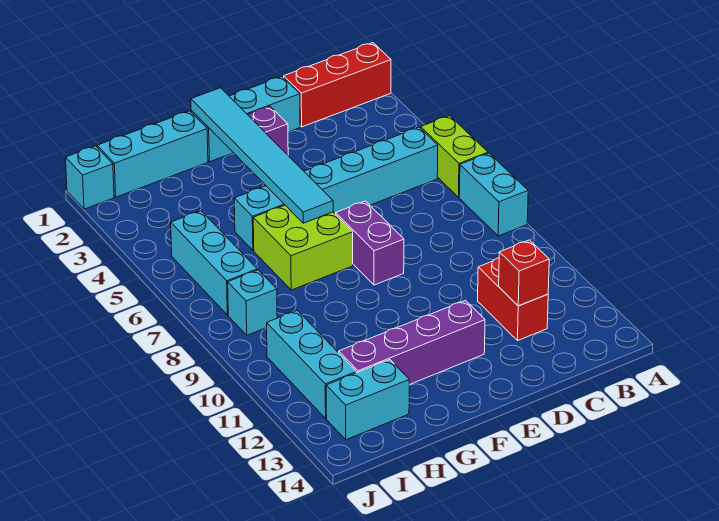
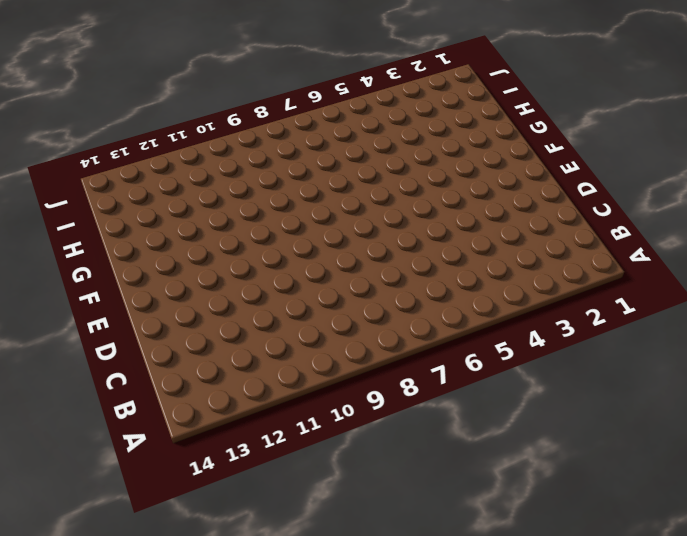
none -> red brick A1:C1 level 1
none -> lime brick A5:A6 level 1
none -> cyan brick A7:A8 level 1

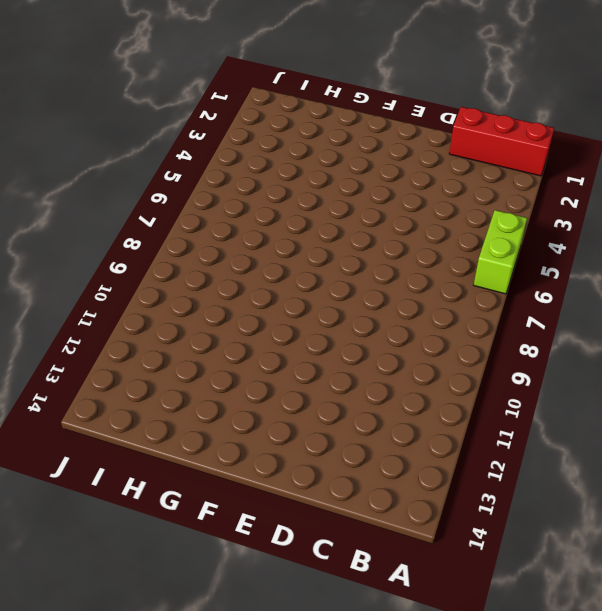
none -> cyan brick A7:A8 level 1
none -> cyan brick B5:G5 level 1
none -> red brick C11:C12 level 1

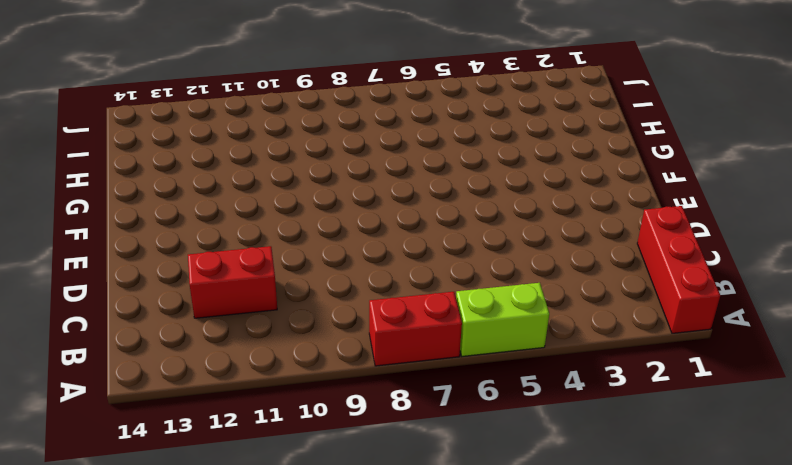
red brick A7:A8 level 1 -> cyan brick A7:A8 level 1
none -> cyan brick B5:G5 level 1
none -> cyan brick D1:F1 level 1
none -> purple brick E2 level 1

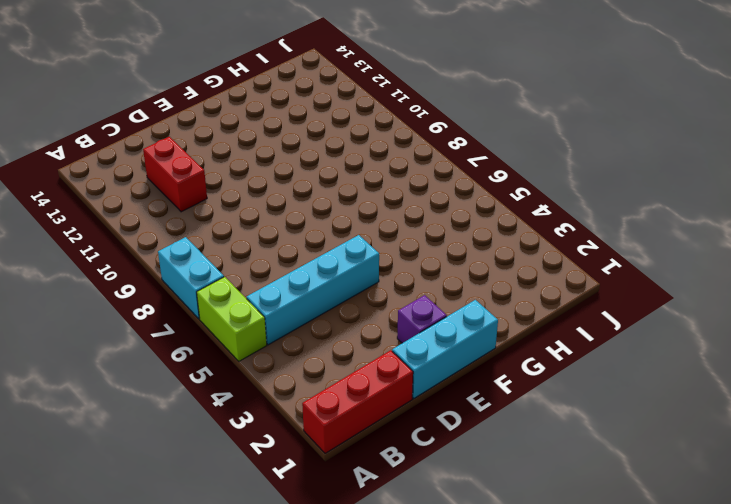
cyan brick B5:E5 level 1 -> cyan brick B5:G5 level 1
none -> purple brick E7:E8 level 1
none -> purple brick E12:H12 level 1
none -> lime brick F6:G7 level 1

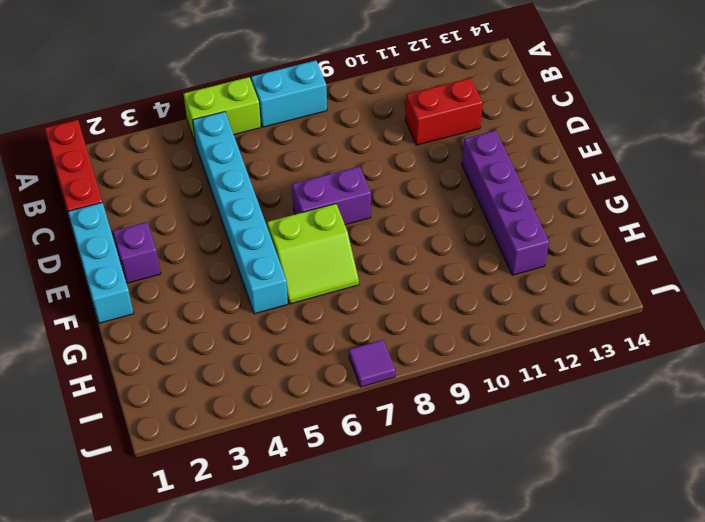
lime slope F6:G7 level 1 top F -> lime brick F6:G7 level 1
purple tile J7 level 1 -> none
none -> cyan brick G1:I1 level 1
none -> cyan brick H13:I13 level 1
none -> cyan brick I5:I7 level 1

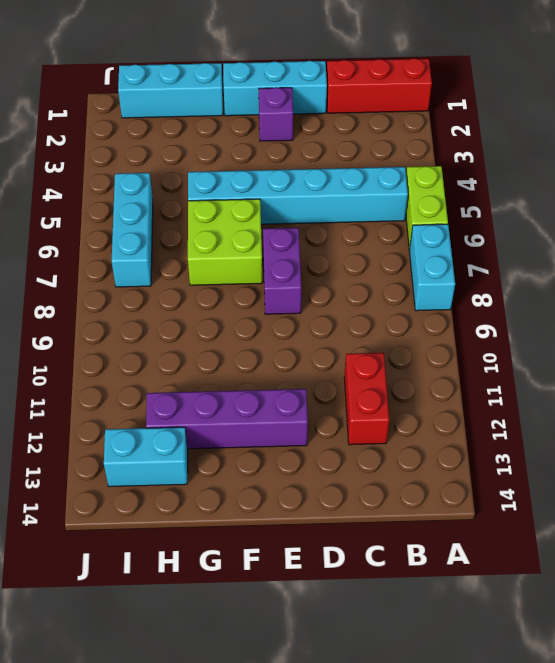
none -> cyan brick I8 level 1
none -> cyan brick I10:I12 level 1
none -> cyan brick J1 level 1

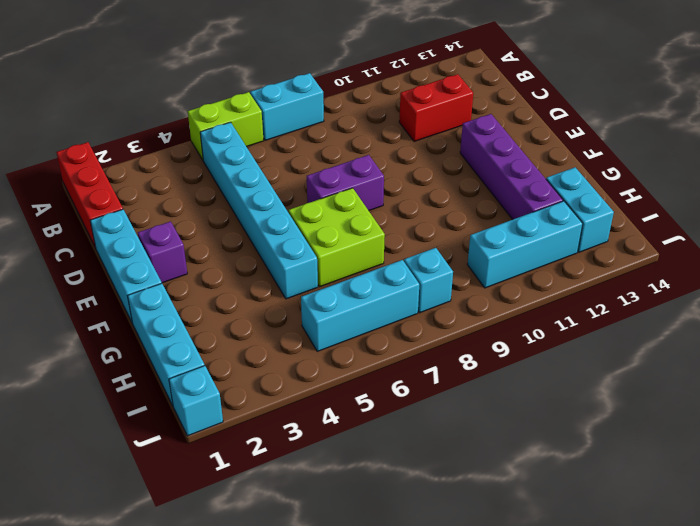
none -> red brick C12 level 2
none -> cyan tile F1:F6 level 2

